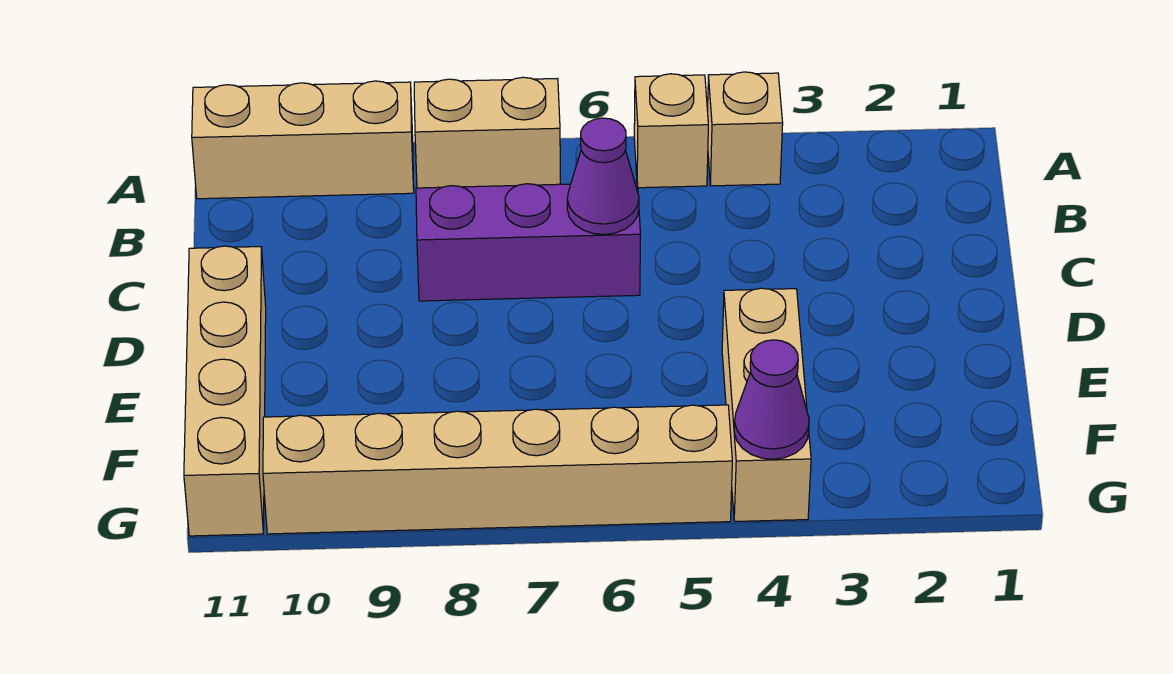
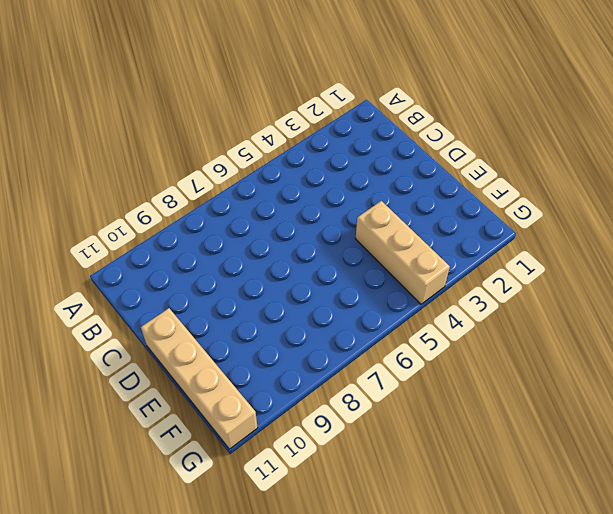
none -> tan brick A4 level 1
none -> tan brick A5 level 1

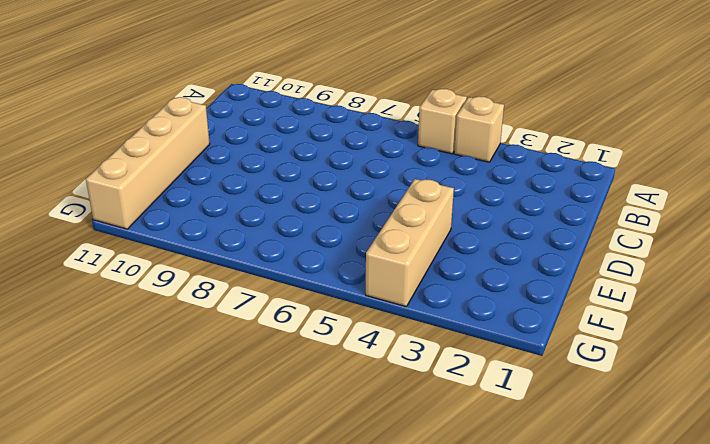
none -> tan brick A7:A8 level 1
none -> tan brick A9:A11 level 1

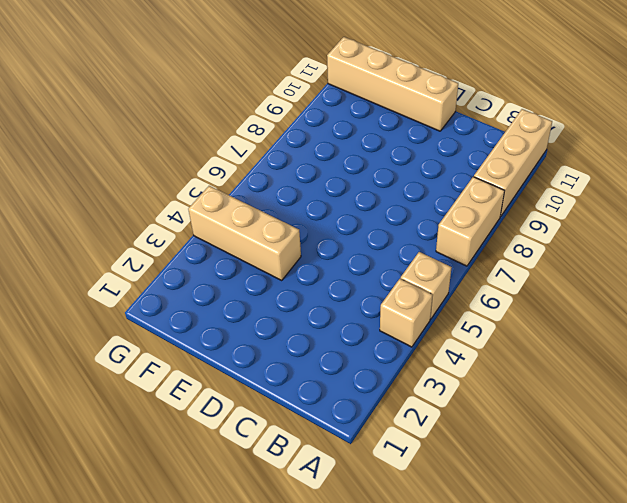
none -> purple brick C6:C8 level 1
none -> tan brick G5:G10 level 1

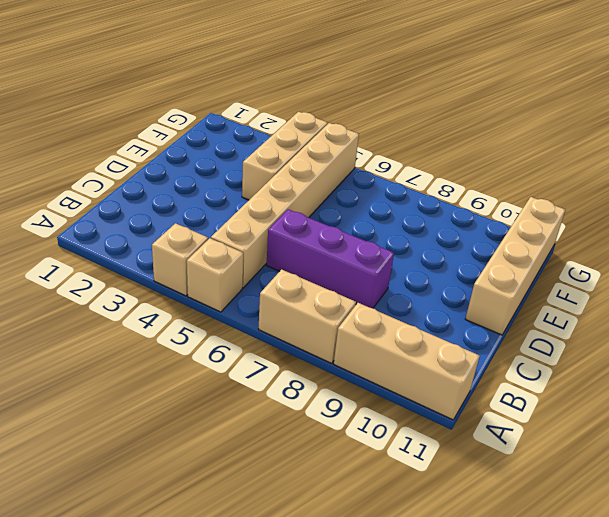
tan brick B5:G5 level 1 -> tan brick G5:G10 level 1
none -> purple cone C6 level 2
none -> purple cone G4 level 2

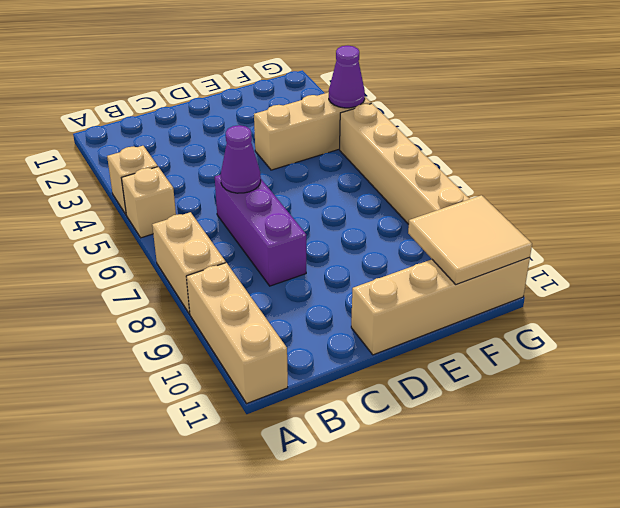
tan tile F10:G11 level 2 -> none

